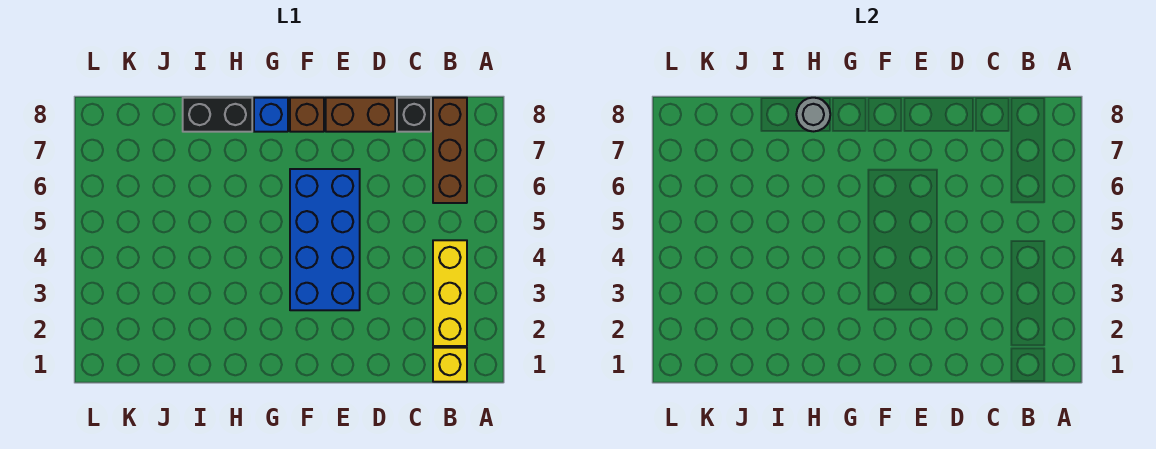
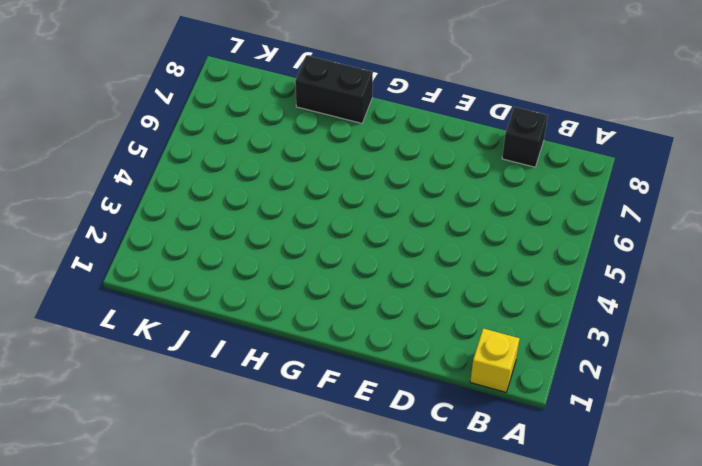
none -> yellow brick B2:B4 level 1
none -> brown brick B6:B8 level 1

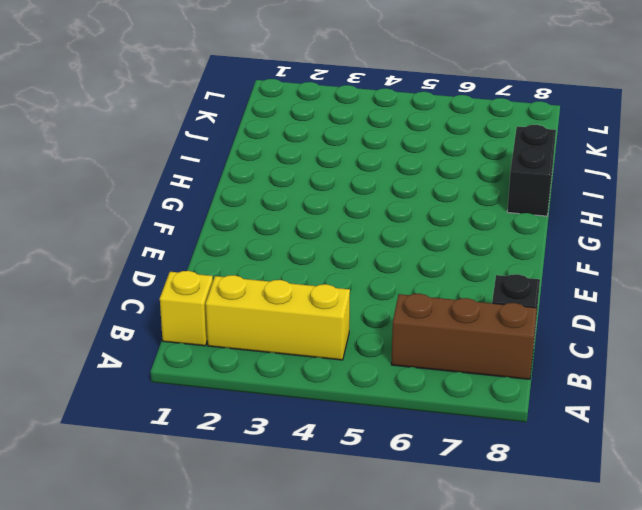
none -> brown brick D8:E8 level 1
none -> blue brick E3:F6 level 1

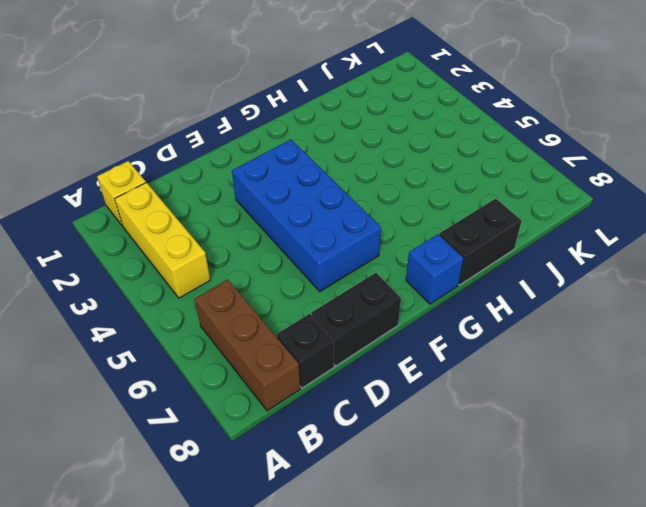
black brick D8:E8 level 1 -> brown brick D8:E8 level 1
none -> brown brick F8 level 1
none -> grey round brick H8 level 2

